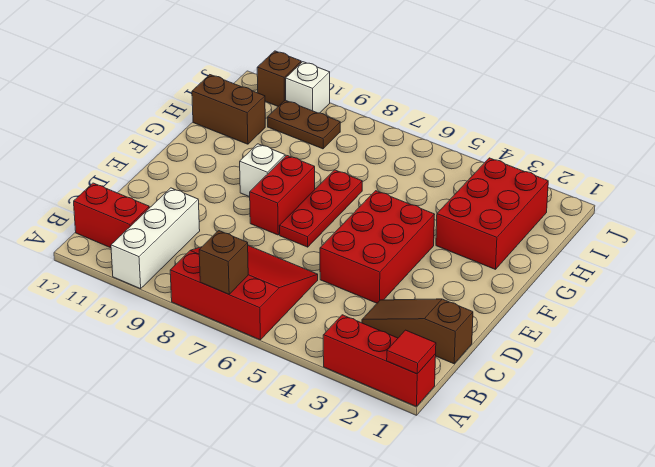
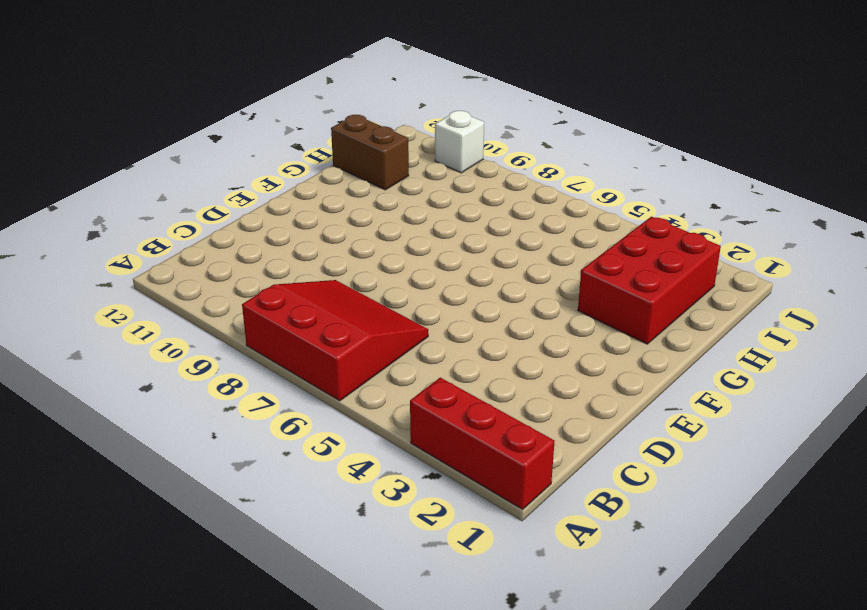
none -> white brick A10:C10 level 1
none -> red brick B11:B12 level 1
none -> brown slope C1:C3 level 1 top 1

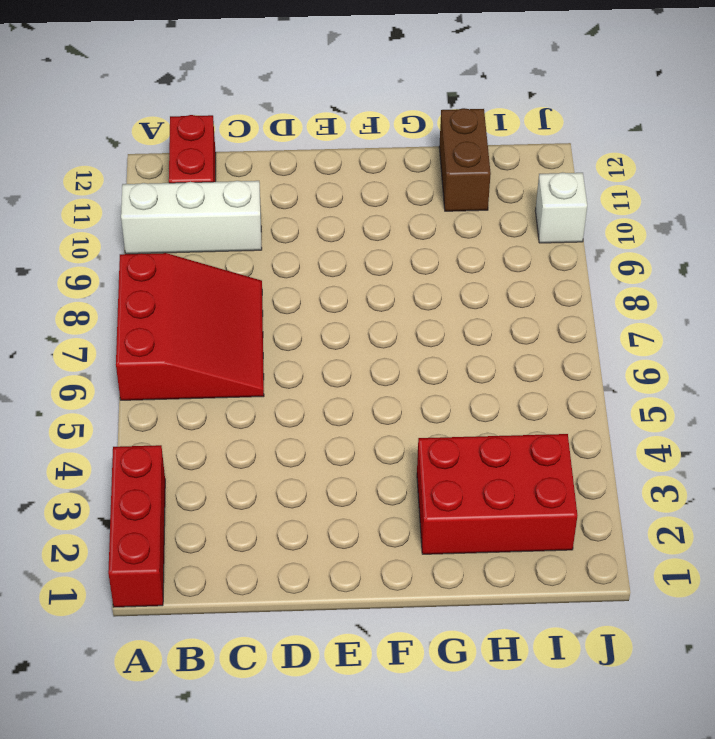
none -> brown slope C1:C3 level 1 top 1
none -> red brick D4:F5 level 1
none -> red plate E7:G7 level 1

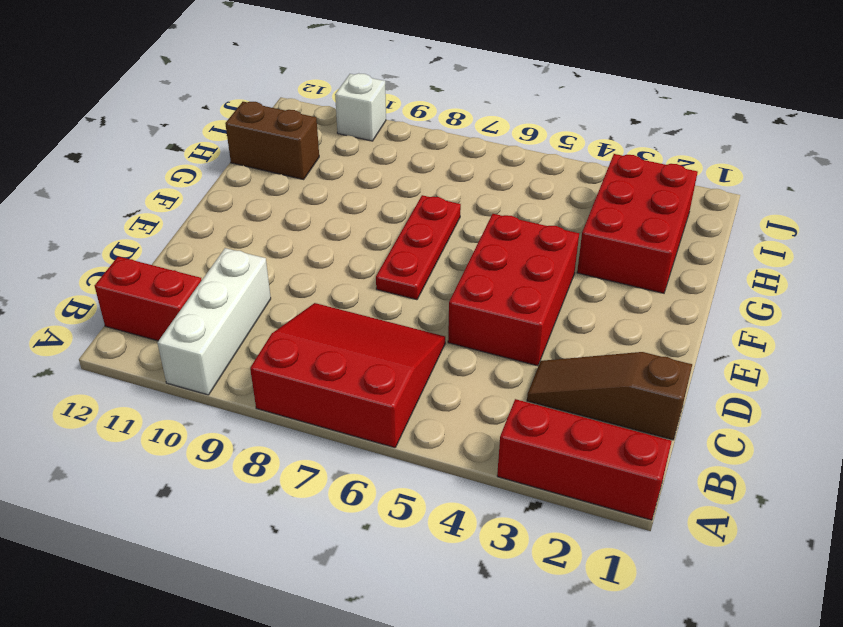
none -> red brick E8:F8 level 1
none -> white brick F9 level 1
none -> brown plate I9:I10 level 1

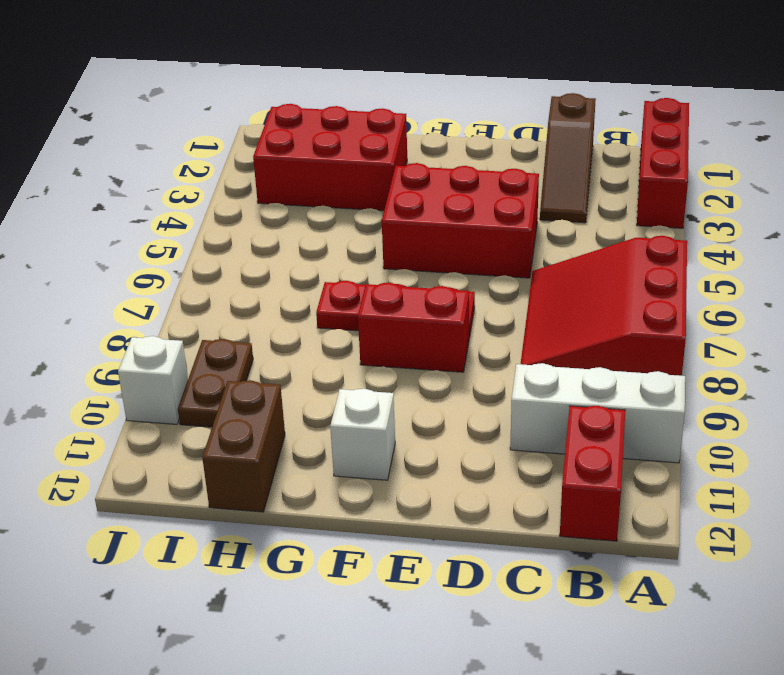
white brick F11 level 1 -> white brick F9 level 1
none -> brown brick J11 level 1
none -> red tile A1 level 2
none -> brown brick A7 level 2

